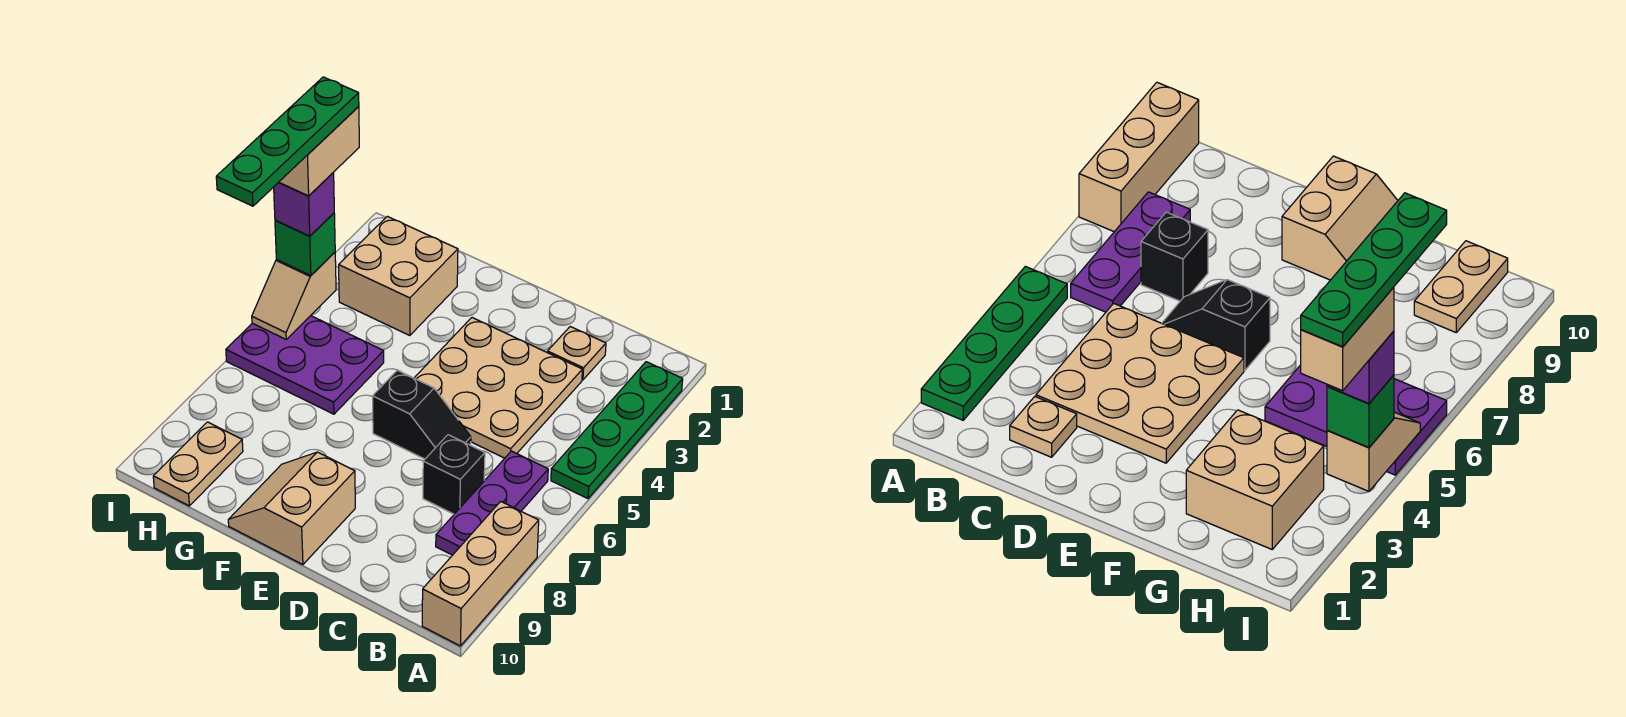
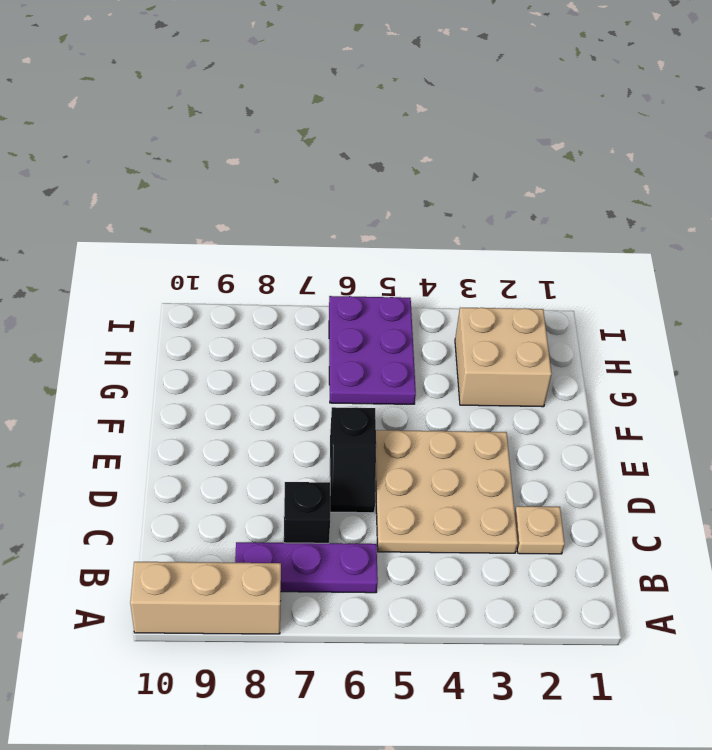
none -> green plate A2:A5 level 1
none -> tan slope E9:F10 level 1 top E
none -> tan plate H9:H10 level 1

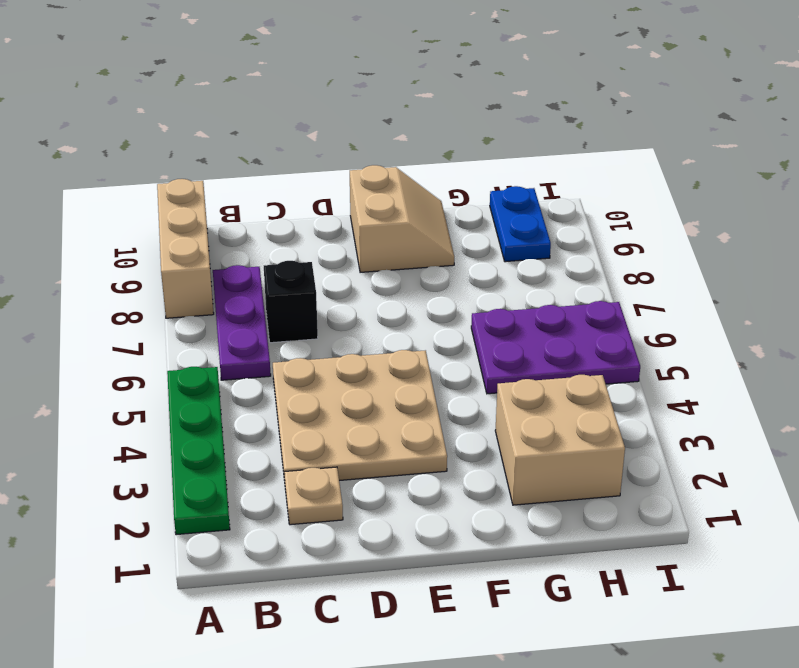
blue plate H9:H10 level 1 -> tan plate H9:H10 level 1
none -> black slope D6:E6 level 1 top E
none -> tan slope I4:I5 level 2 top 4
none -> green brick I4 level 3

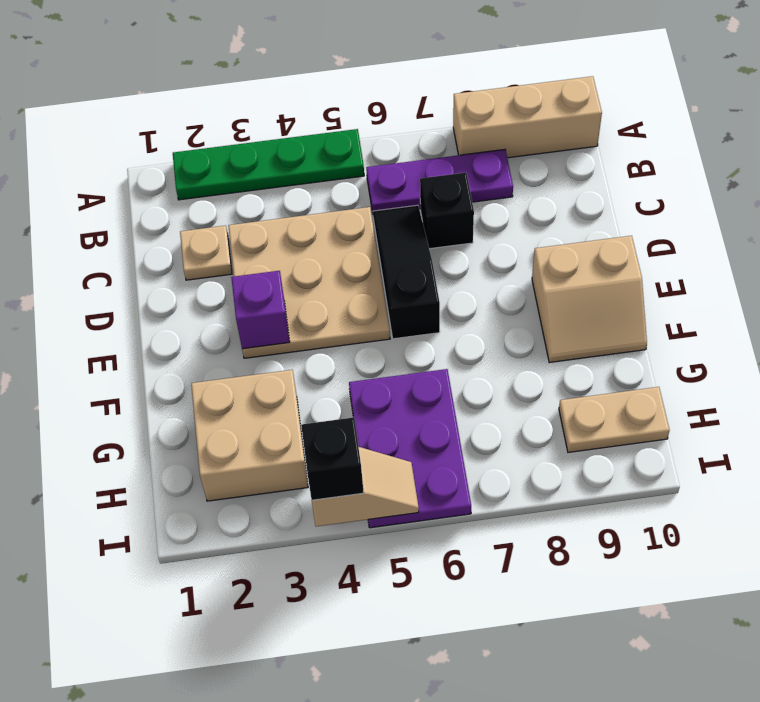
black slope C6:E6 level 1 top E -> black slope D6:E6 level 1 top E
purple brick E3 level 2 -> purple brick I4 level 4
black brick I4 level 3 -> green brick I4 level 3
none -> tan brick I3:I4 level 5
none -> green plate I3:I6 level 6

